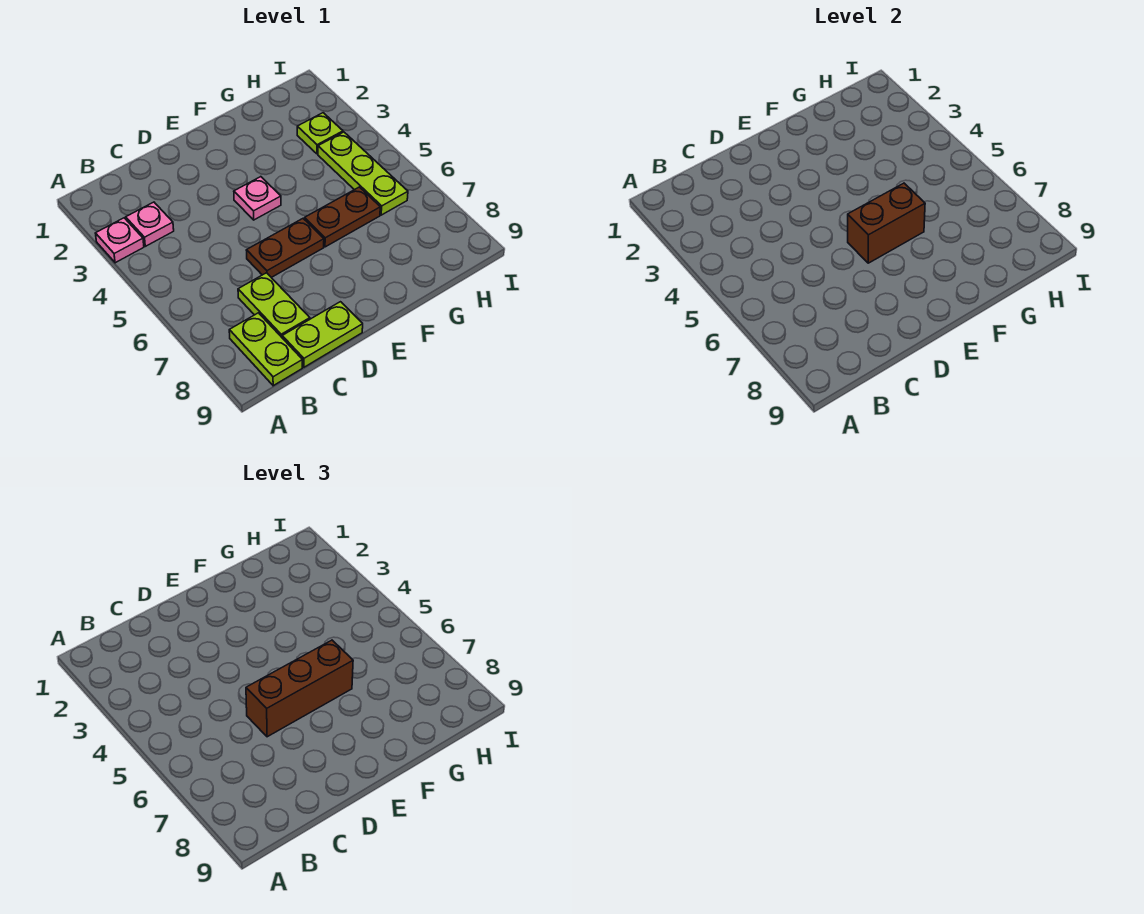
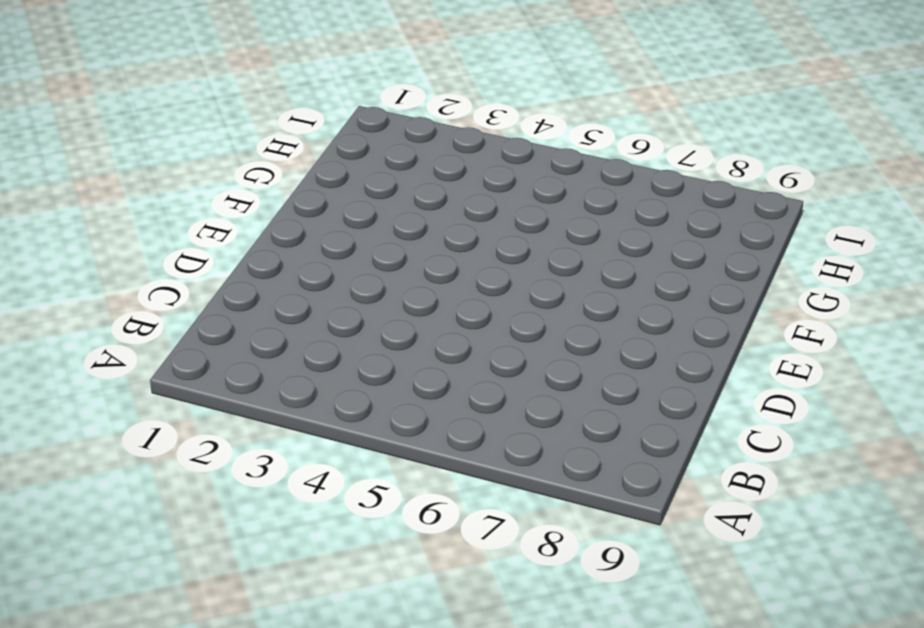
none -> pink plate A3 level 1
none -> pink plate B3 level 1
none -> lime plate B8:B9 level 1

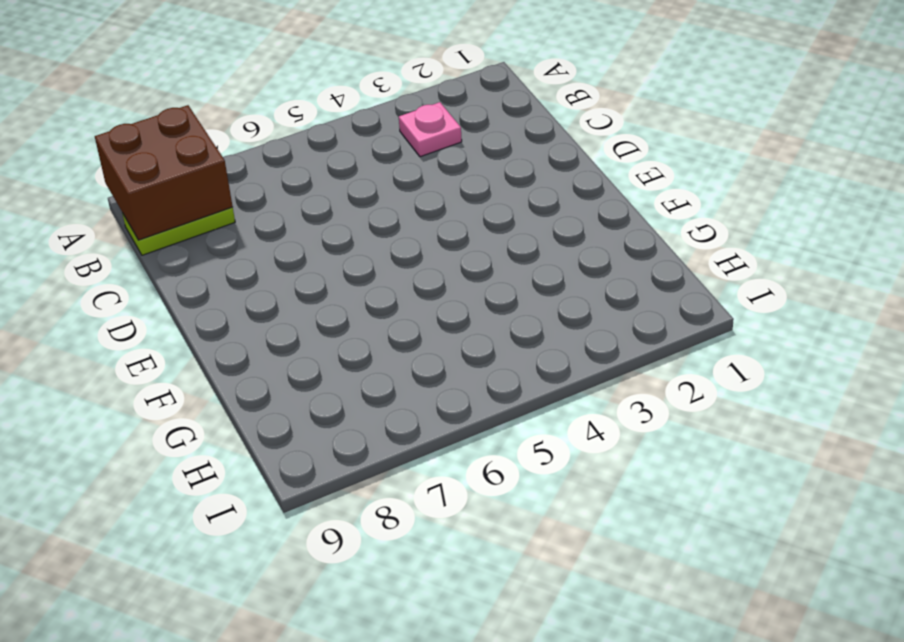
brown brick A8:B9 level 2 -> none
none -> pink plate A3 level 1
none -> lime plate C7:C8 level 1
none -> lime plate C9:D9 level 1

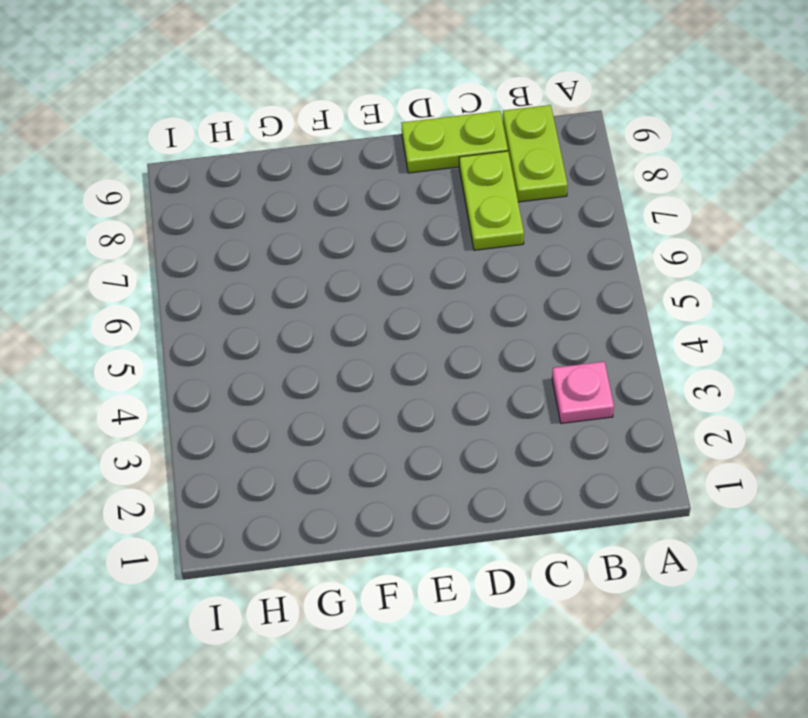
none -> pink plate A3 level 1
none -> brown plate D6:E6 level 1
none -> pink plate E4 level 1

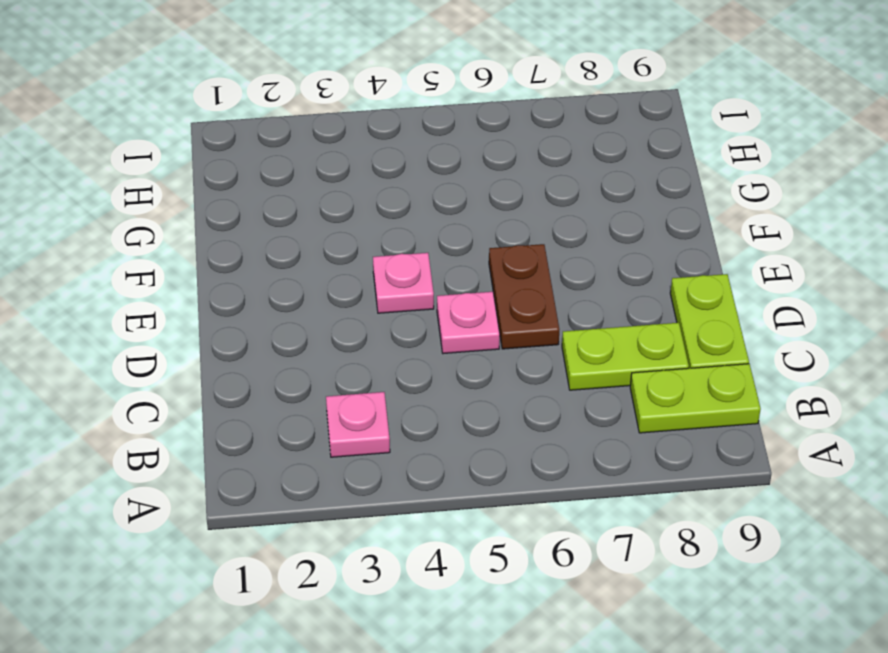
pink plate D5 level 1 -> pink plate A3 level 1
none -> brown plate F6:G6 level 1
none -> lime plate H3 level 1
none -> lime plate H4:H6 level 1

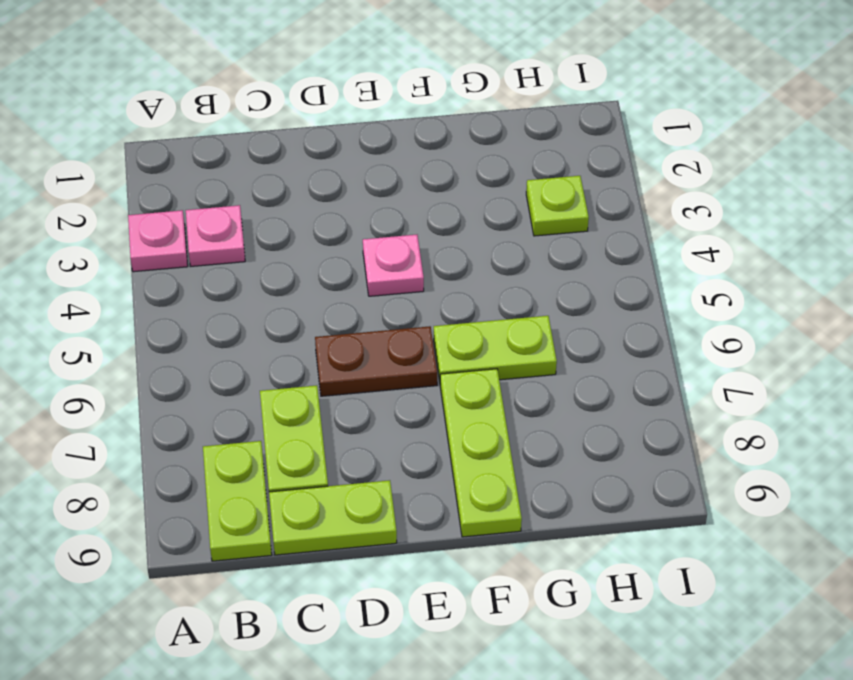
lime plate F6:G6 level 1 -> brown plate F6:G6 level 1
lime plate F7:F9 level 1 -> lime plate H4:H6 level 1
none -> brown brick E6:F6 level 2
none -> brown brick D6:F6 level 3

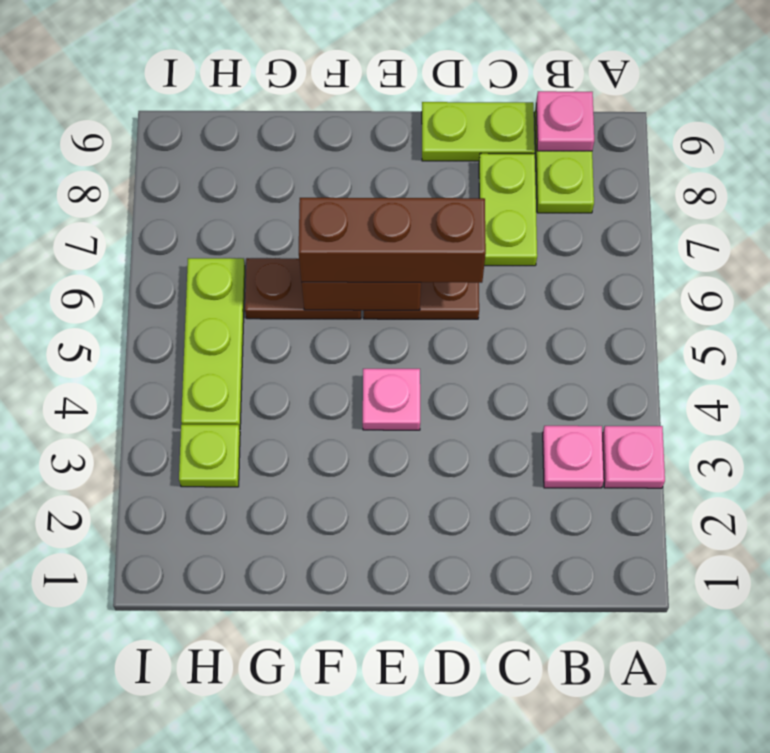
pink plate B9 level 2 -> none

